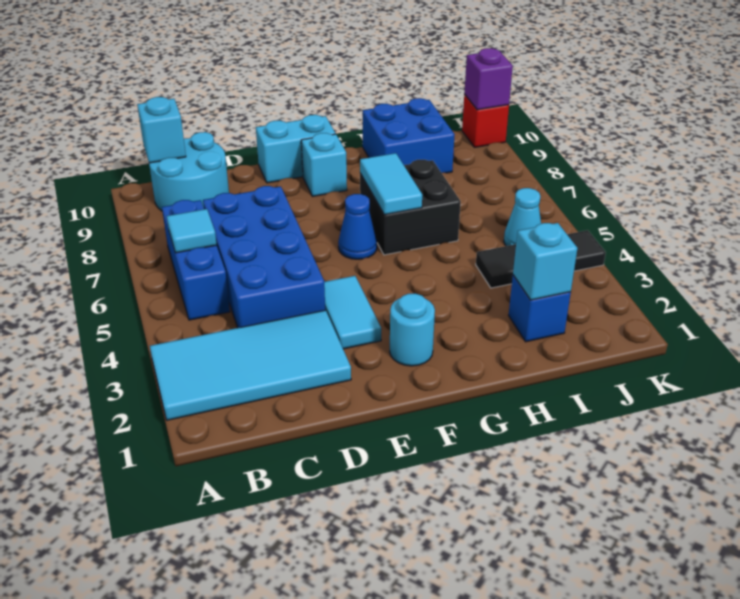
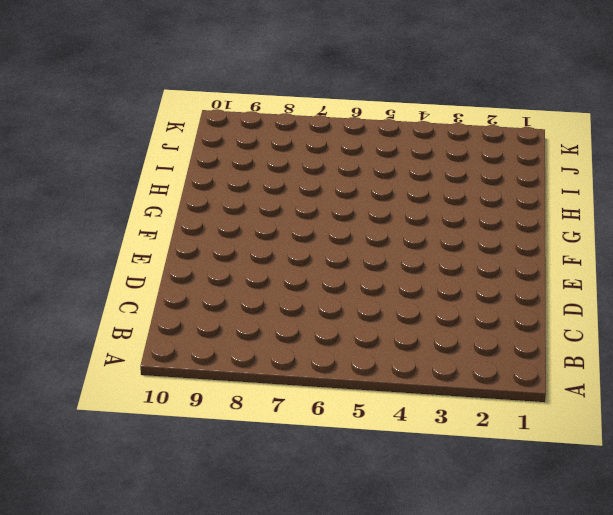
none -> cyan tile A2:D3 level 1
none -> blue brick B5:B7 level 1
none -> cyan round brick B9:C10 level 1

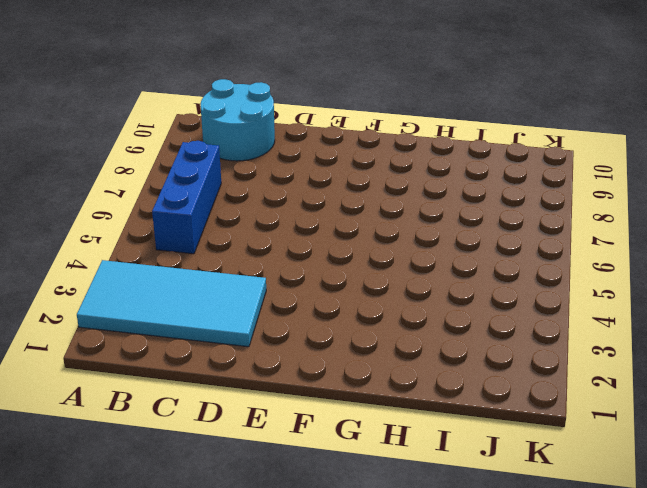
none -> blue brick C4:D7 level 1
none -> cyan tile E3:E4 level 1
none -> cyan brick E10:F10 level 1

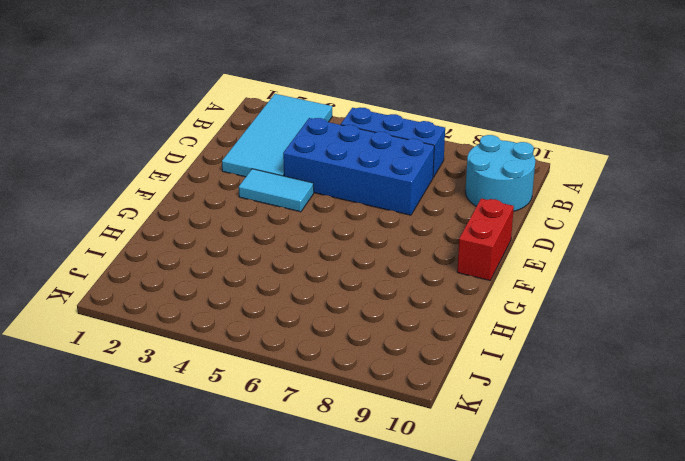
red brick E10:F10 level 1 -> cyan brick E10:F10 level 1
none -> cyan round brick F2 level 1
none -> blue cone F6 level 1
none -> cyan brick F9 level 1

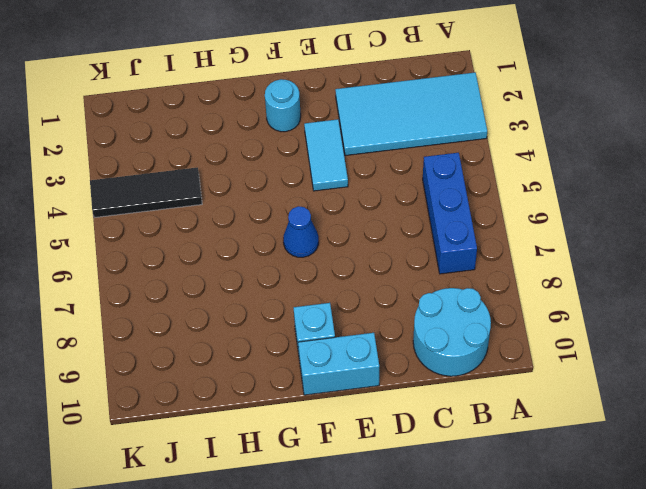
none -> blue brick C4:D7 level 1
none -> black brick G6:H7 level 1
none -> blue brick H9:I10 level 1

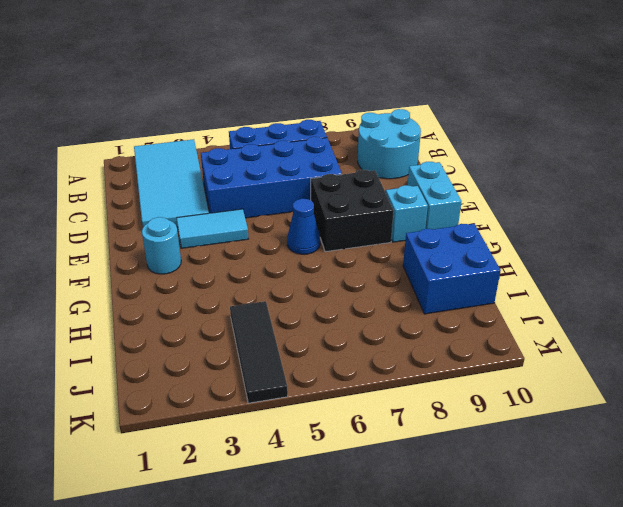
black brick E7:F8 level 1 -> black brick G6:H7 level 1
none -> blue brick I2 level 1
none -> cyan cone J5 level 1
none -> red brick K10 level 1

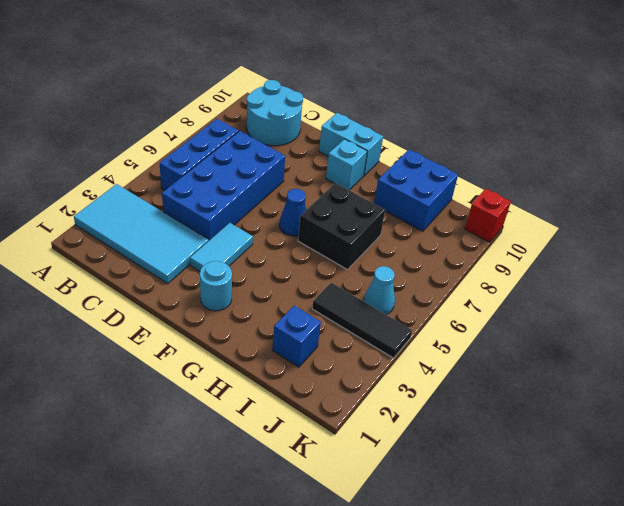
none -> cyan tile B6 level 2
none -> cyan brick B10 level 2
none -> cyan tile G6:G7 level 2

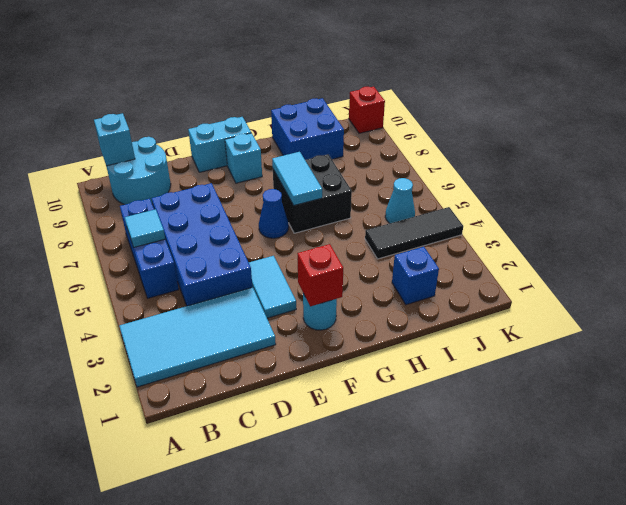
red brick F2 level 2 -> none
none -> cyan brick I2 level 2
none -> purple brick K10 level 2

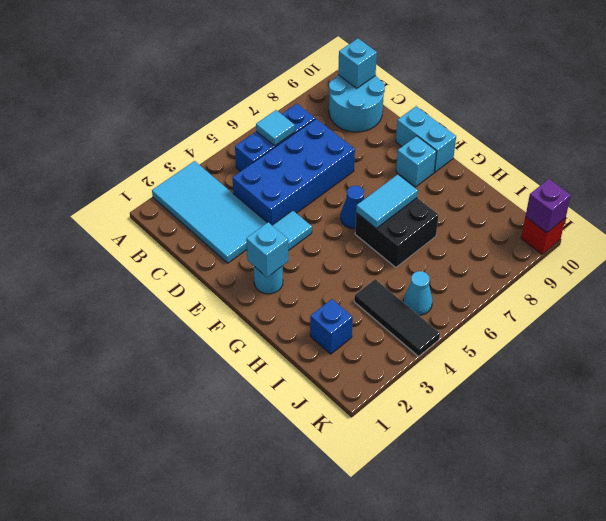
cyan brick F2 level 2 -> cyan brick I2 level 2
none -> blue brick H9:I10 level 1

